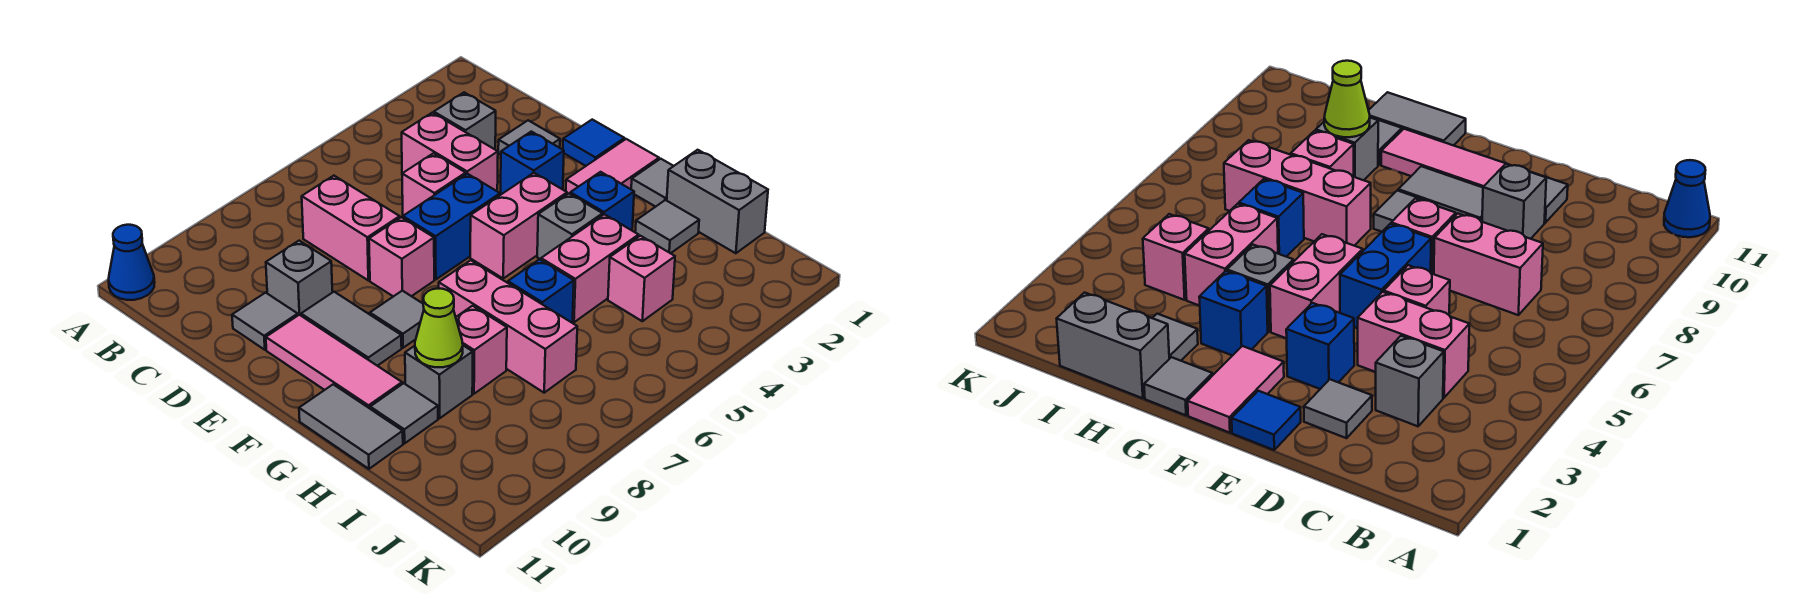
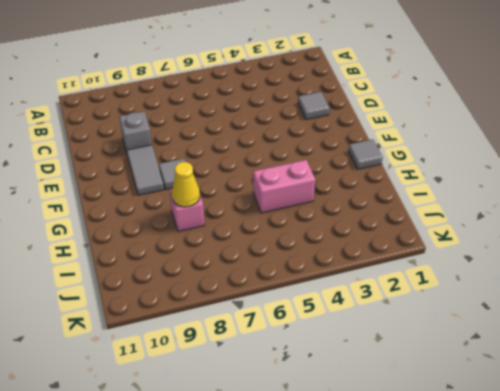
yellow cone H8 level 2 -> none
none -> blue cone A11 level 1
none -> grey brick C3 level 1
none -> pink brick C4:D4 level 1
none -> pink brick C7:D7 level 1

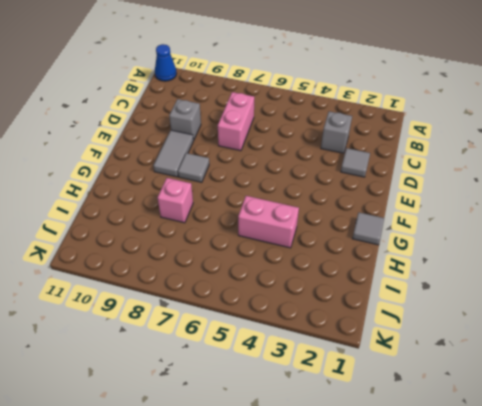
none -> pink brick C4:D4 level 1
none -> pink brick D5 level 1
none -> grey tile D10 level 1
none -> blue tile E1 level 1

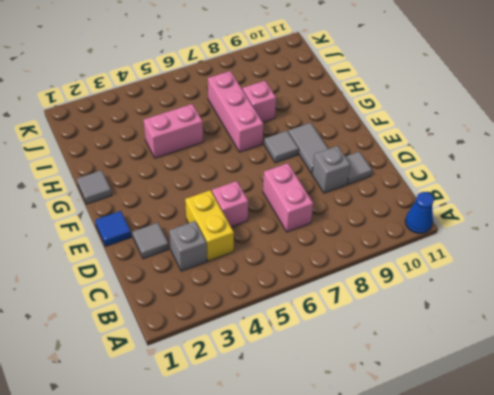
yellow brick C4:D4 level 1 -> pink brick C4:D4 level 1
none -> blue brick E3 level 1
none -> blue brick E5:E6 level 1
none -> pink brick E7 level 1
none -> pink tile E10:G10 level 1

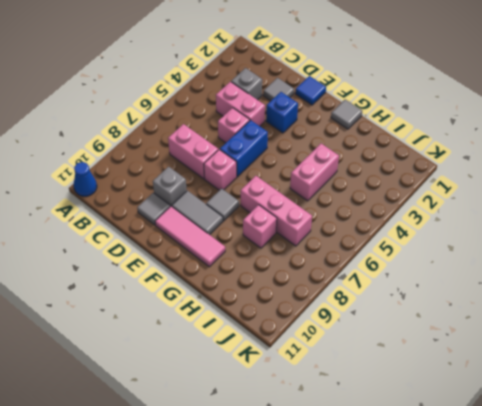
none -> pink tile F1:F2 level 1
none -> pink brick F4:F5 level 1
none -> blue brick G3 level 1
none -> grey brick G4 level 1

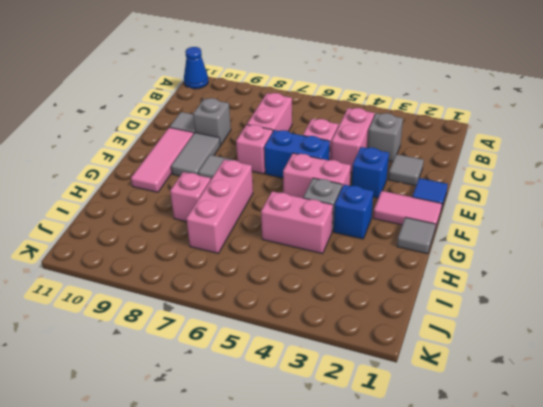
none -> grey tile G11:H11 level 1
none -> grey brick H1:I1 level 1
none -> grey tile H2 level 1
none -> blue brick H6 level 1

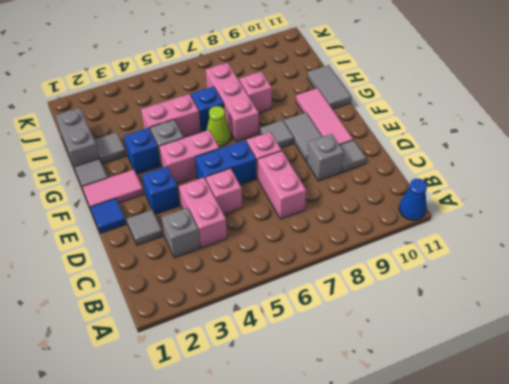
lime cone G6 level 1 -> lime cone H9 level 2
none -> grey brick H9 level 1
none -> grey tile H10 level 1
none -> pink brick I4 level 1

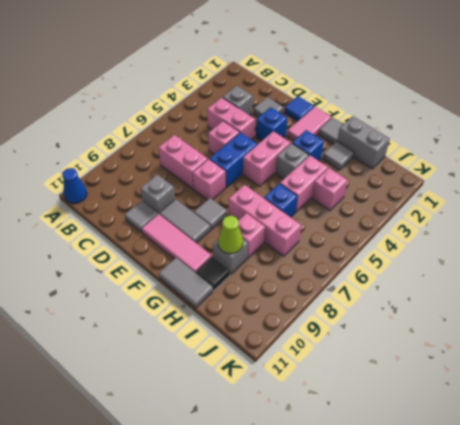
black tile H10 level 1 -> grey tile H10 level 1

